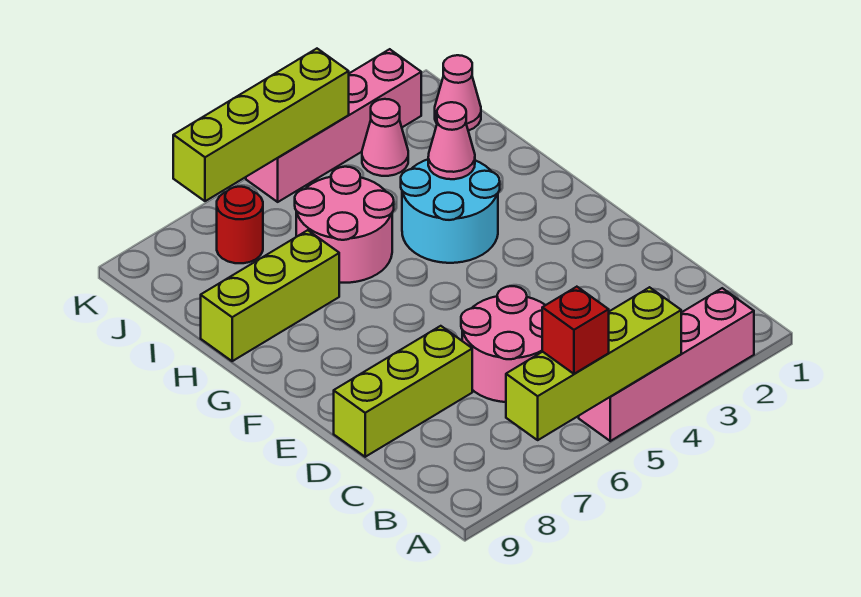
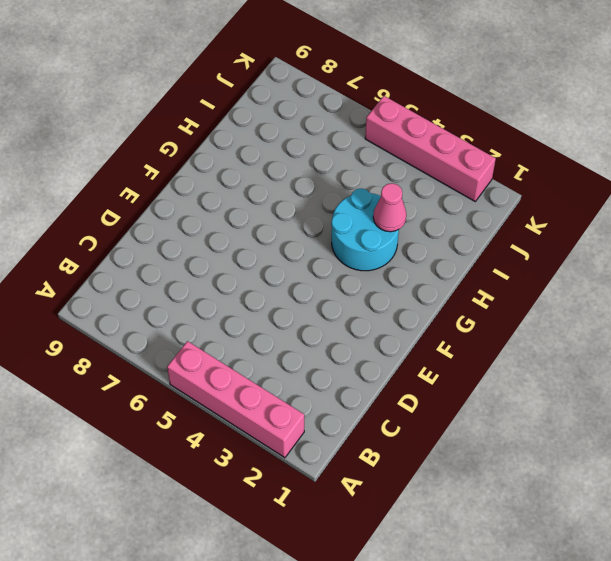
none -> pink round brick C5:D6 level 1
none -> lime brick D7:D9 level 1
none -> pink round brick H5:I6 level 1

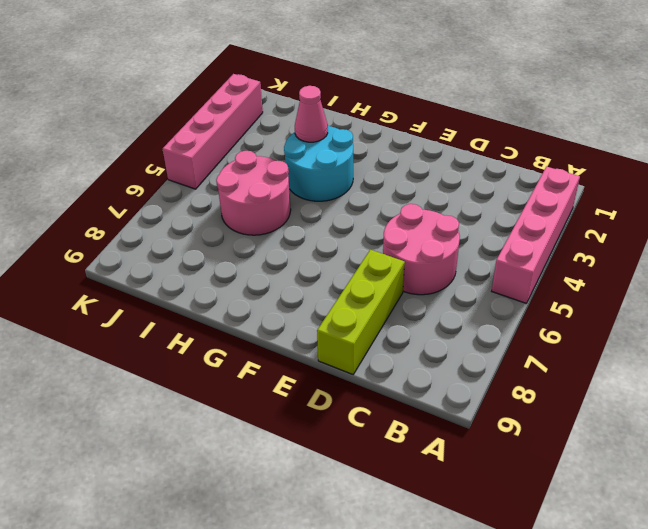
none -> lime brick H7:H9 level 1
none -> pink cone J1 level 1
none -> pink cone J3 level 1

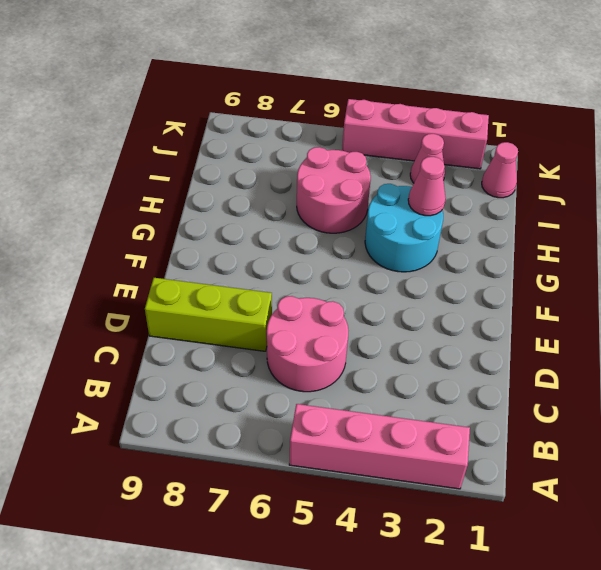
none -> lime brick H7:H9 level 1
none -> red round brick J7 level 1
none -> lime brick A4:A7 level 2

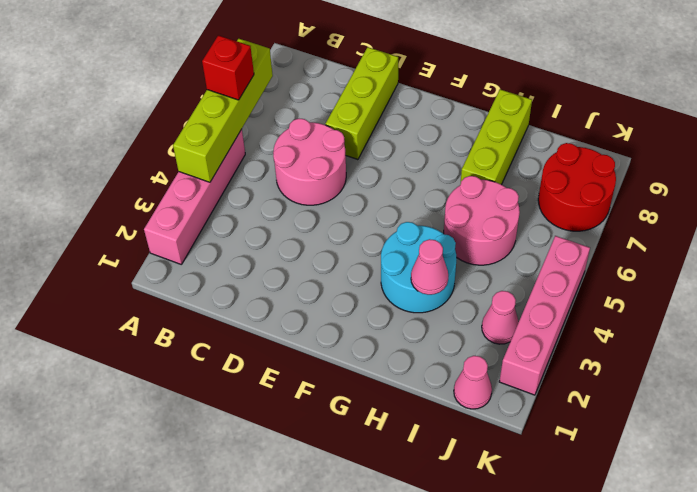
red round brick J7:K8 level 1 -> red round brick J7 level 1
none -> lime brick K4:K7 level 2

